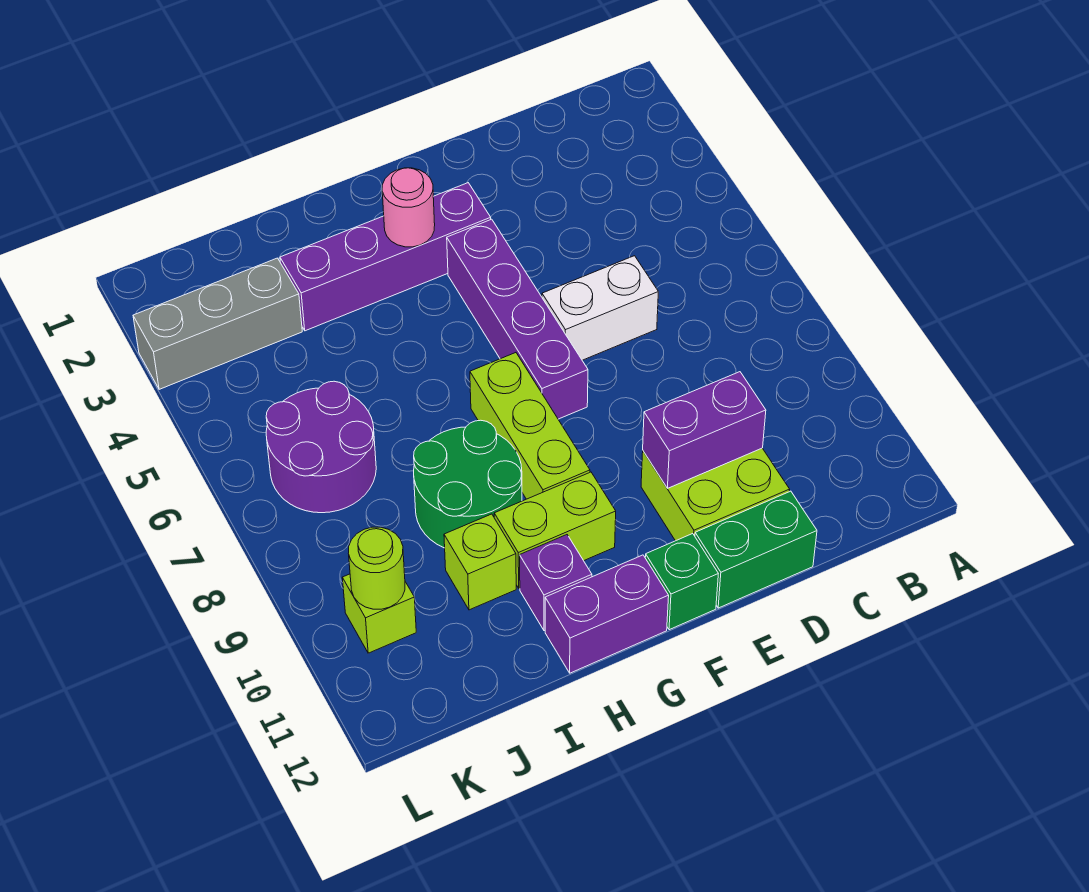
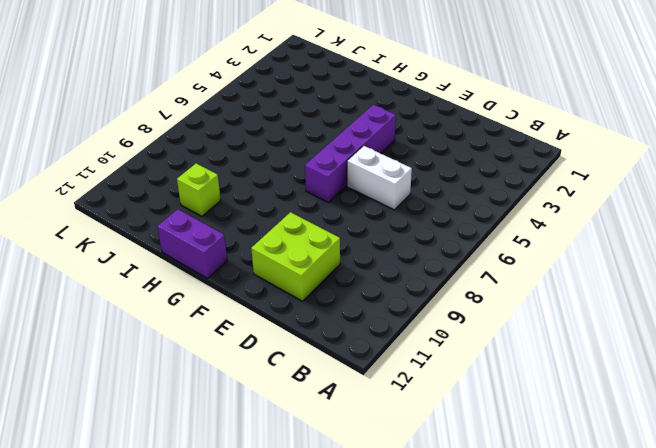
none -> green brick D12:E12 level 1
none -> purple brick F3:I3 level 1
none -> green brick F12 level 1

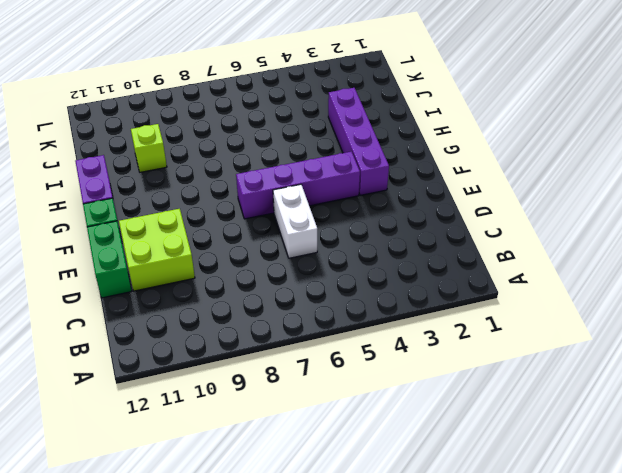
none -> lime brick G7:G9 level 1
none -> lime brick G10:H10 level 1
none -> green round brick H8:I9 level 1

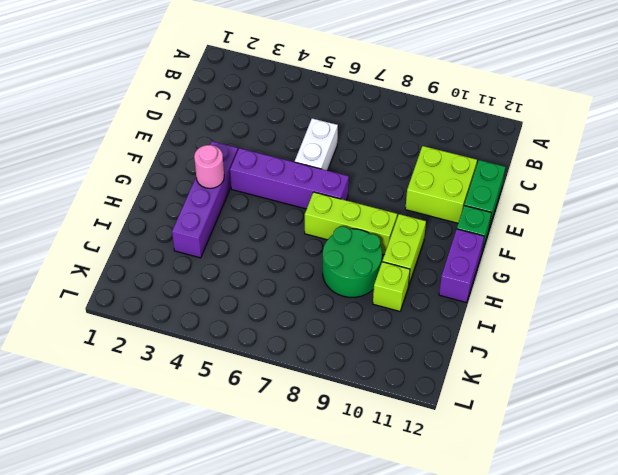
none -> purple brick H11 level 1
none -> grey brick J3:L3 level 1
none -> purple round brick J6:K7 level 1

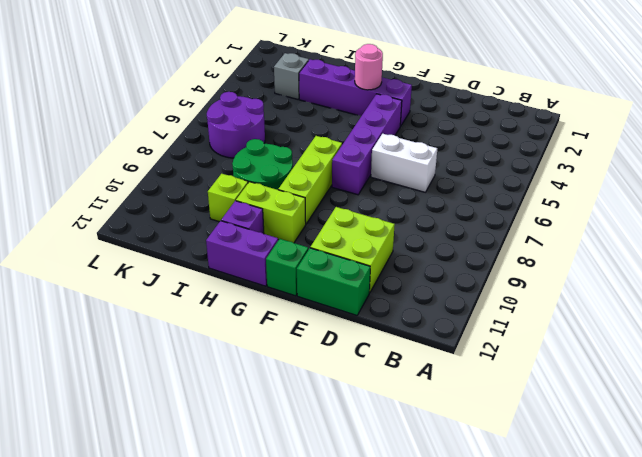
grey brick J3 level 1 -> grey brick J3:L3 level 1
none -> lime brick K10 level 1
none -> purple brick D10:E10 level 2
none -> lime round brick K10 level 2

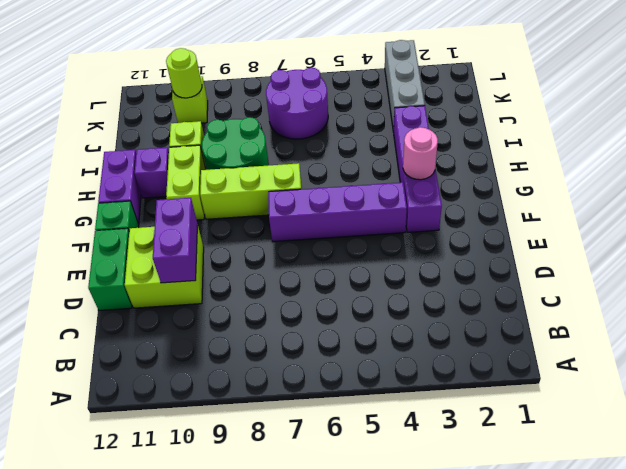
none -> white brick D6:E6 level 1

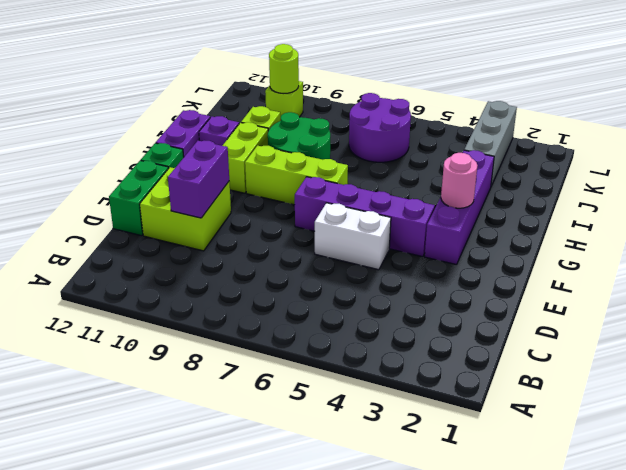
white brick E5:E6 level 1 -> white brick D6:E6 level 1

